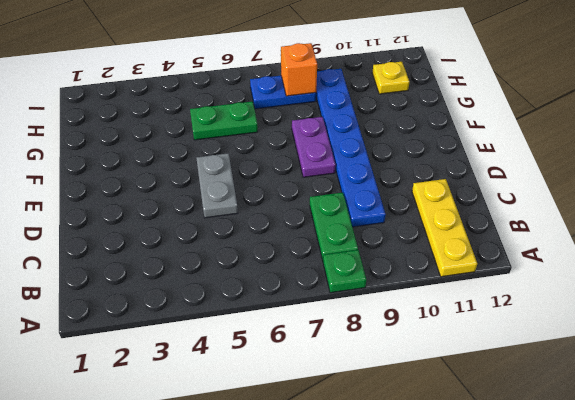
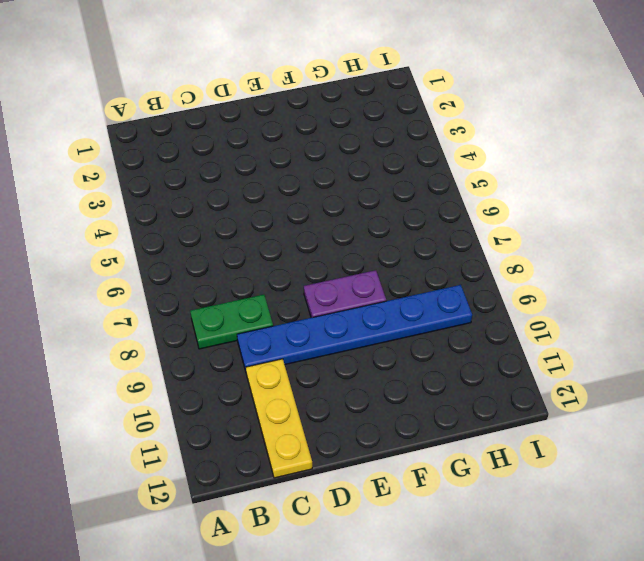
yellow plate C10:C12 level 1 -> yellow plate A11:C11 level 1
none -> green plate A8 level 1
none -> grey plate D5:E5 level 1

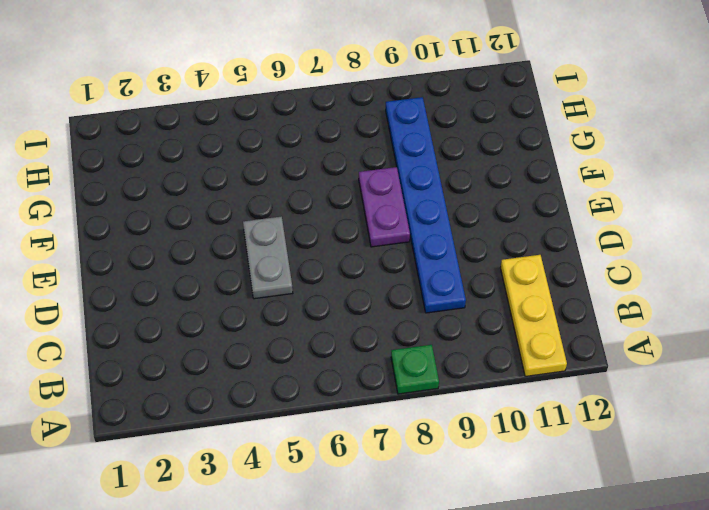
none -> green plate B8:C8 level 1
none -> green plate G5:G6 level 1

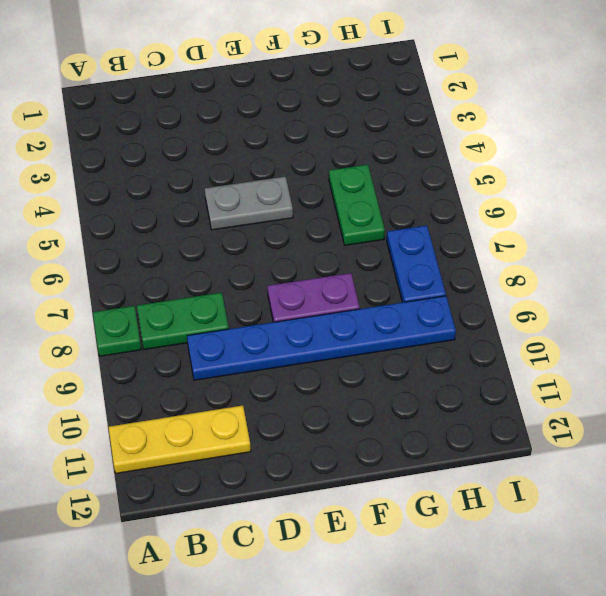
none -> yellow plate H11 level 1
none -> orange brick H8 level 2

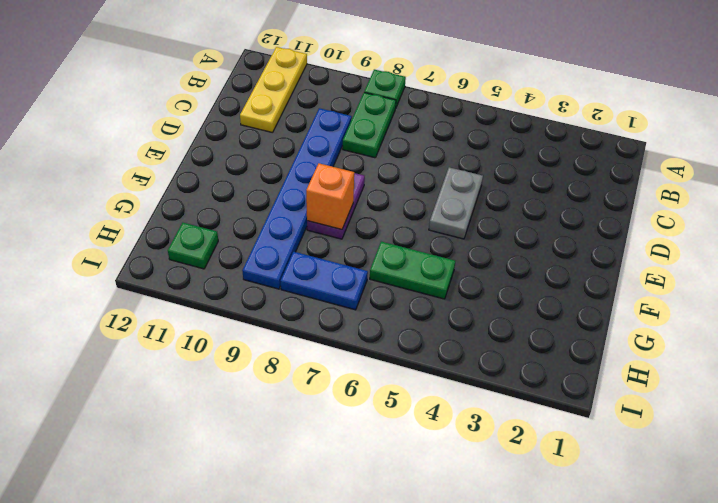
orange brick F8 level 2 -> orange brick H8 level 2
green plate H11 level 1 -> yellow plate H11 level 1

